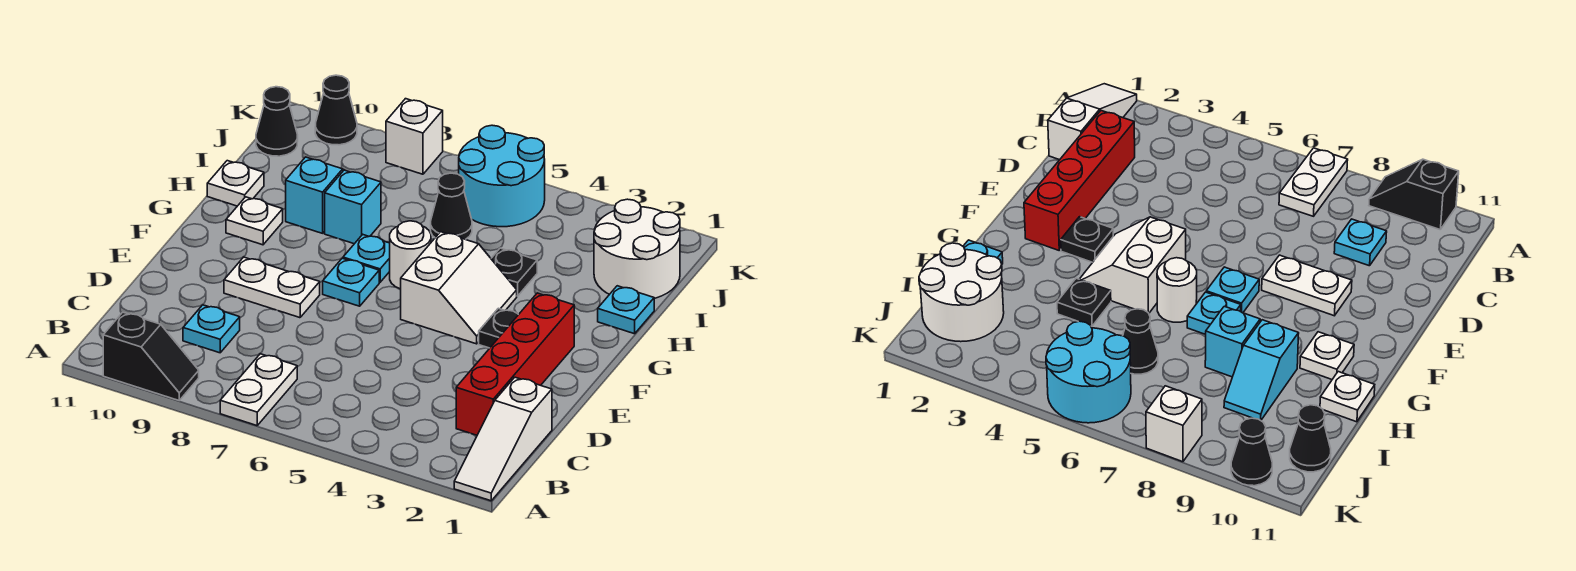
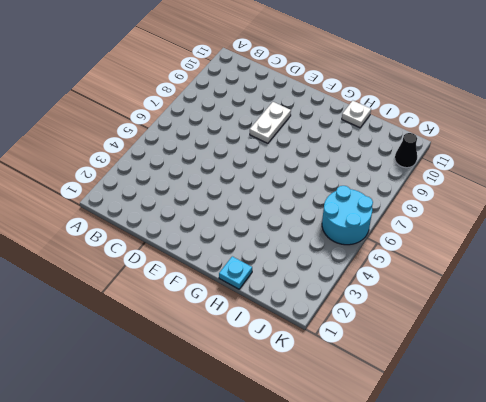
none -> white slope A1:C1 level 1 top C
none -> white plate A7:B7 level 1
none -> black slope A9:A10 level 1 top 10

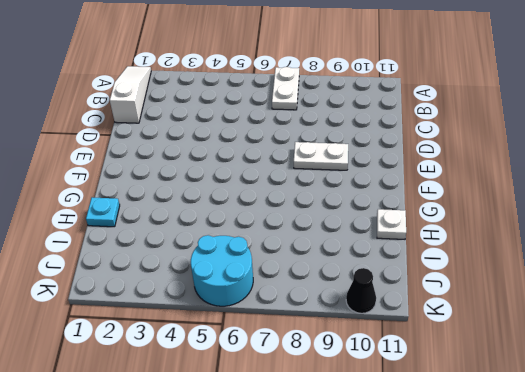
none -> black slope A9:A10 level 1 top 10
none -> red brick C2:F2 level 1
none -> cyan plate C9 level 1

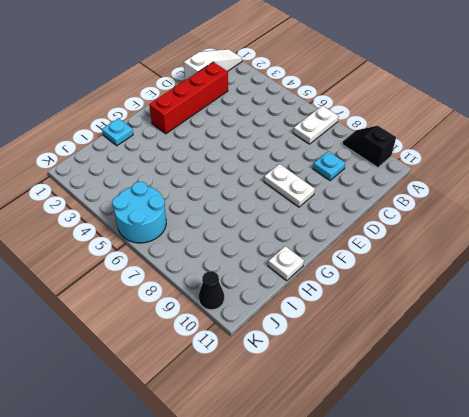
none -> black plate F3 level 1
none -> white slope F4:G5 level 1 top 5
none -> cyan plate F7 level 1

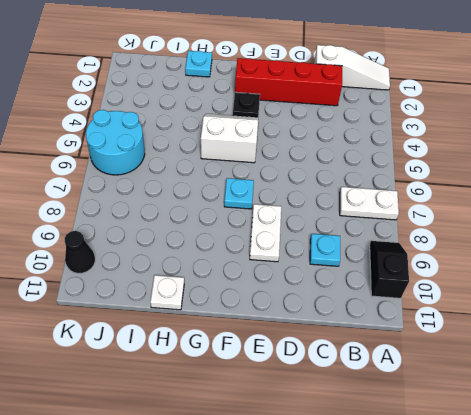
none -> white round brick G6 level 1
none -> cyan plate G7 level 1
none -> white plate G10 level 1

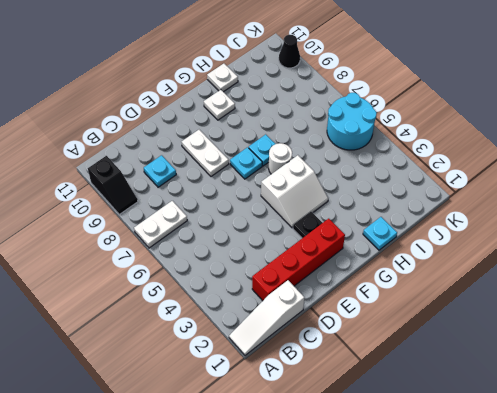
none -> black plate H4 level 1
none -> cyan brick H8 level 1
none -> cyan slope H9:I9 level 1 top H

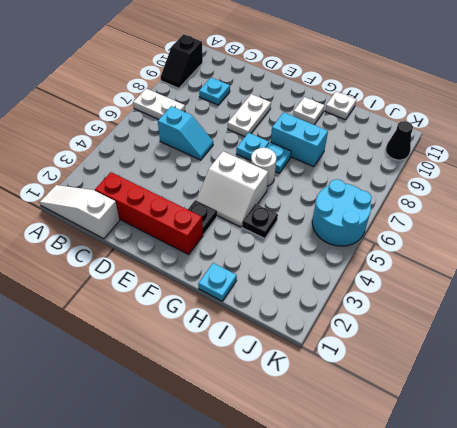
cyan slope C6:D6 level 1 top C -> cyan slope H9:I9 level 1 top H
cyan brick G8:H8 level 1 -> cyan brick H8 level 1
none -> white round brick I1:J2 level 1
none -> black cone I6 level 1
none -> black cone J11 level 1

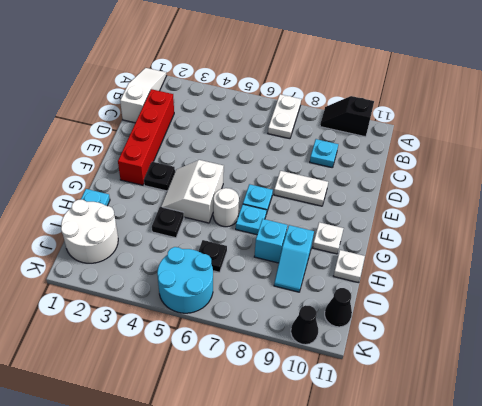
black plate I6 level 1 -> black cone I6 level 1
none -> white brick K8 level 1

